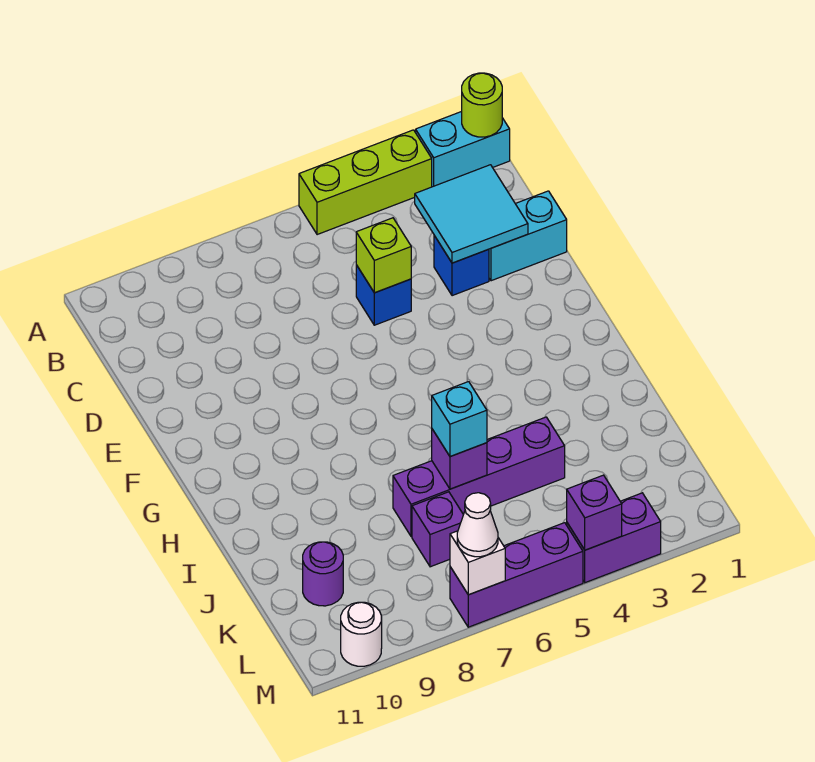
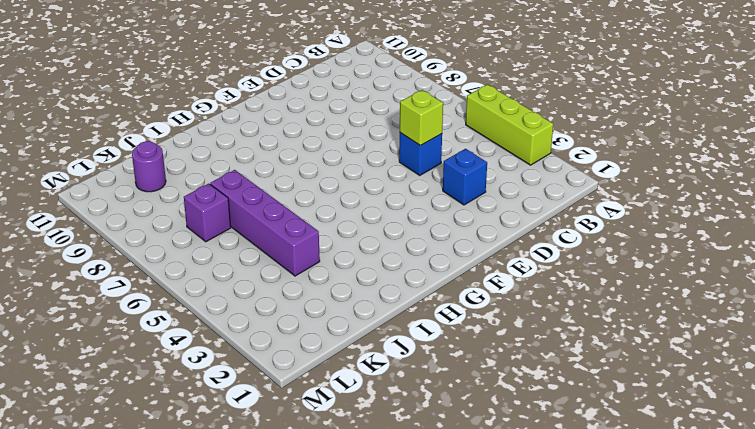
none -> cyan brick A1:A2 level 1
none -> cyan brick D1:D2 level 1
none -> purple brick M3:M4 level 1

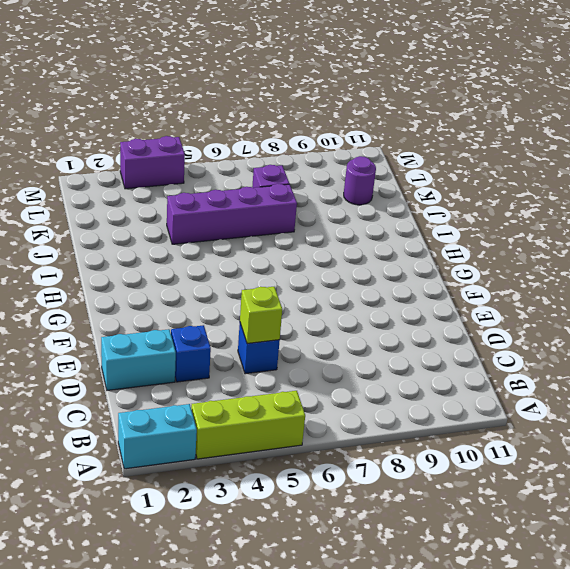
none -> purple brick M5:M7 level 1
none -> white round brick M10 level 1
none -> lime round brick A1 level 2

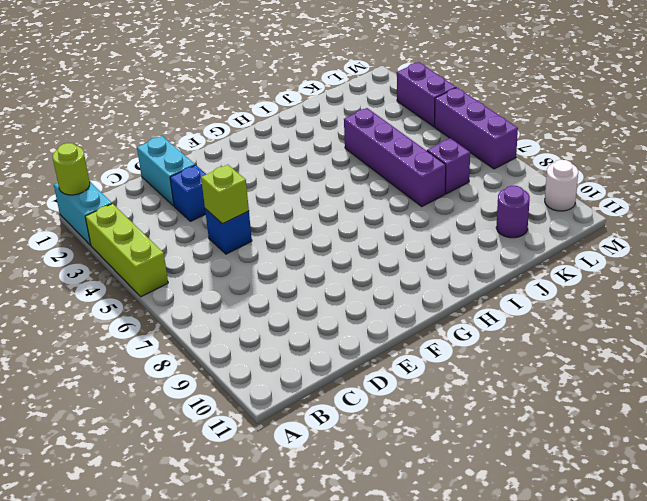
none -> cyan tile C2:D3 level 2
none -> purple brick J6 level 2
none -> purple brick M4 level 2

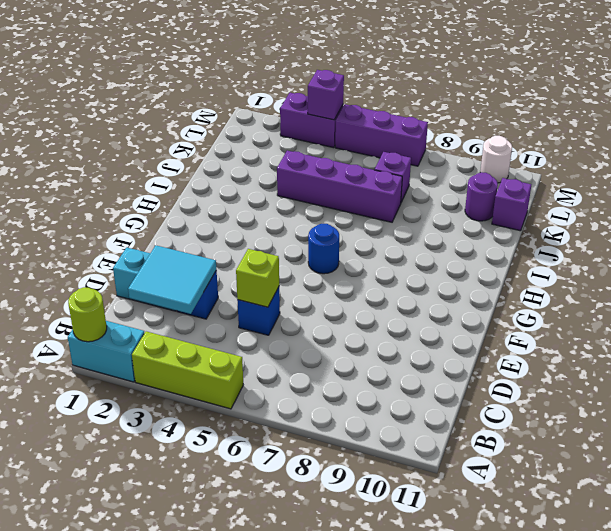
blue round brick G6 level 1 -> none
purple brick K11 level 1 -> purple brick J6 level 2
none -> white brick M7 level 2
none -> cyan brick J6 level 3
none -> white cone M7 level 3

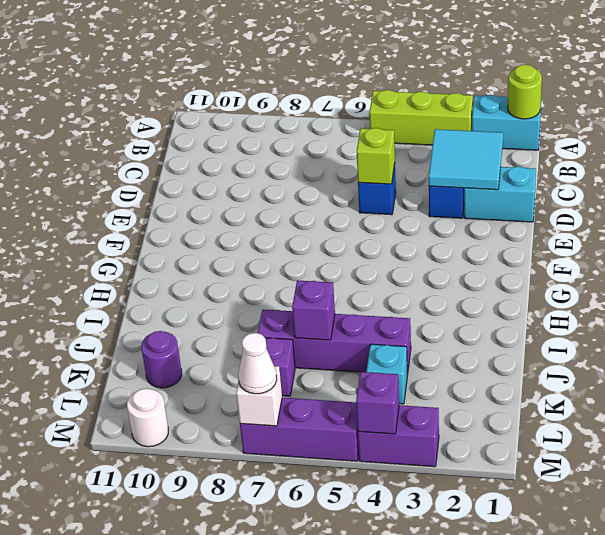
cyan brick K4 level 1 -> cyan brick J6 level 3

